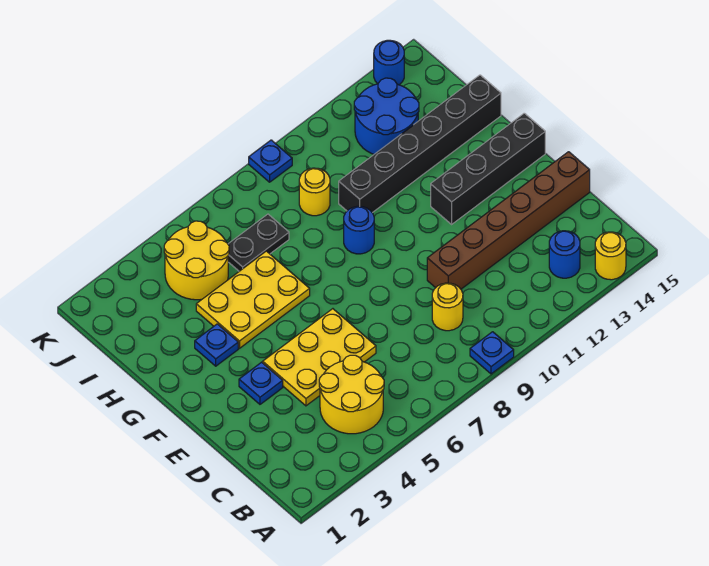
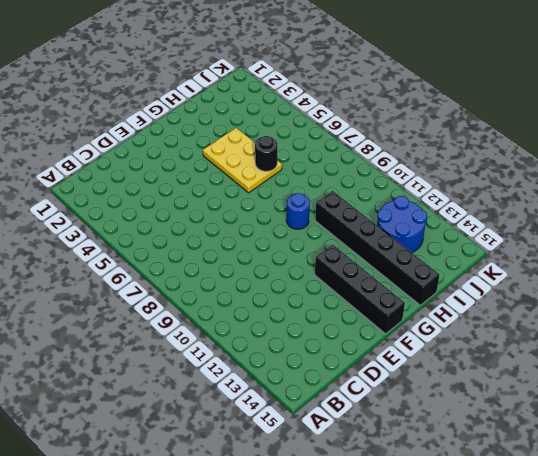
black round brick H6 level 2 -> none
none -> blue plate A9 level 1
none -> yellow round brick A14 level 1
none -> yellow round brick B4:C5 level 1

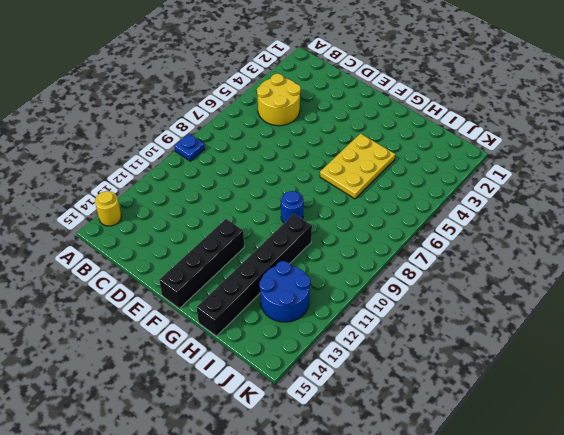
none -> blue round brick B13 level 1
none -> yellow round brick C9 level 1
none -> yellow plate D4:E6 level 1

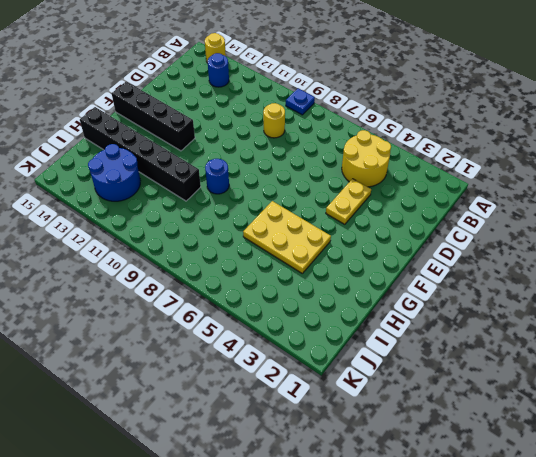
yellow plate D4:E4 level 1 -> yellow plate D4:E6 level 1
none -> brown brick D10:D15 level 1
none -> blue plate E3 level 1
none -> blue plate G3 level 1

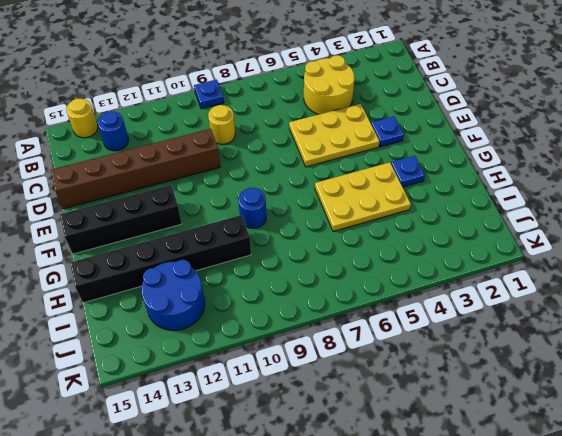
none -> yellow round brick I4:J5 level 1
none -> black plate I6:I7 level 1
none -> yellow round brick I9 level 1

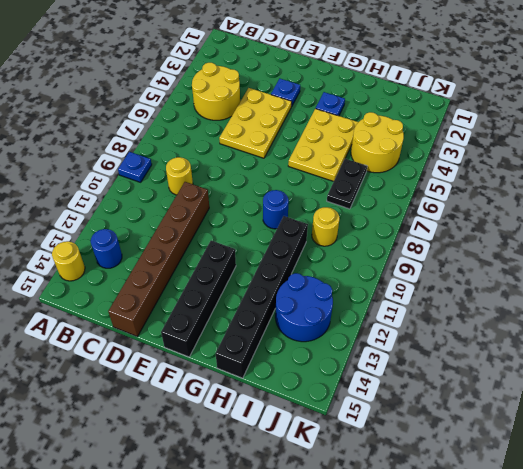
none -> blue plate K9 level 1
none -> blue round brick K14 level 1

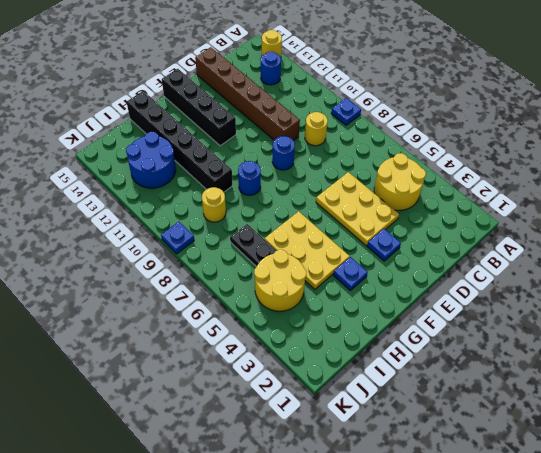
blue round brick E9 level 1 -> blue round brick K14 level 1

